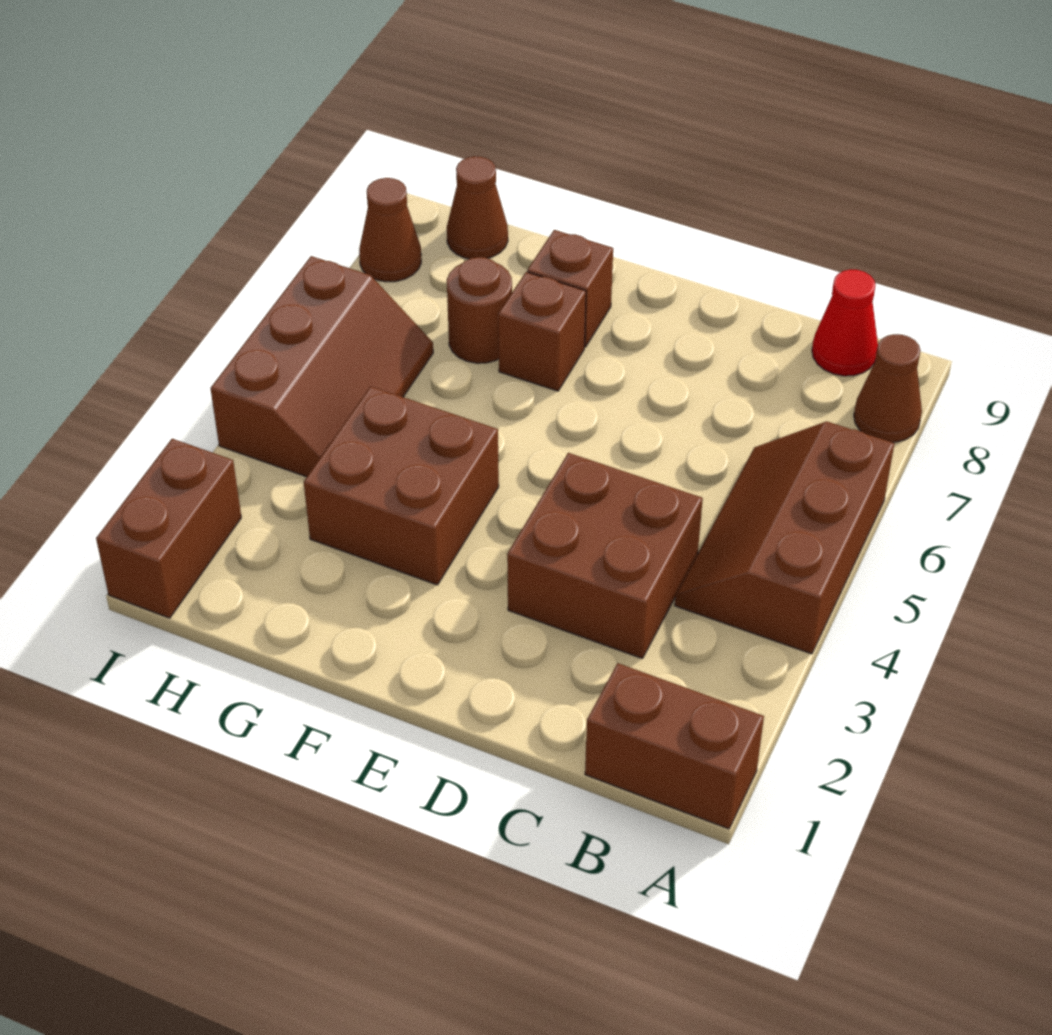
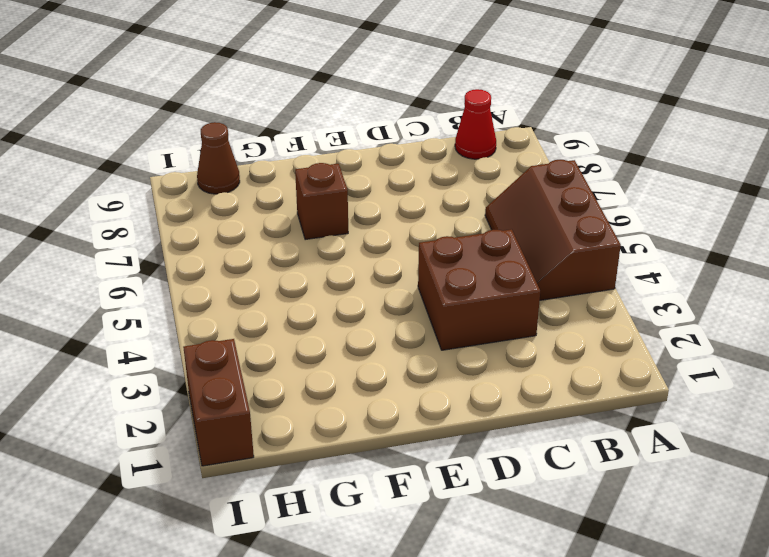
none -> brown brick A1:B1 level 1
none -> brown cone A8 level 1
none -> brown brick F3:G4 level 1

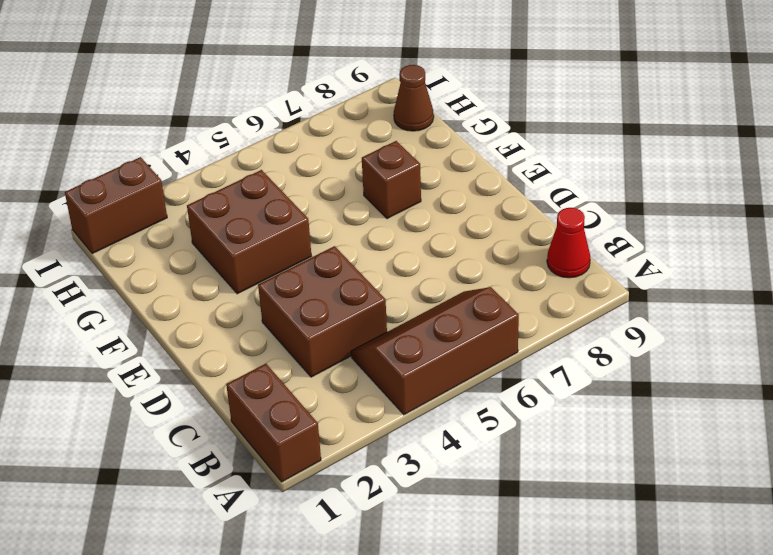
none -> brown cone A8 level 1
none -> brown brick F8 level 1
none -> brown round brick G7 level 1

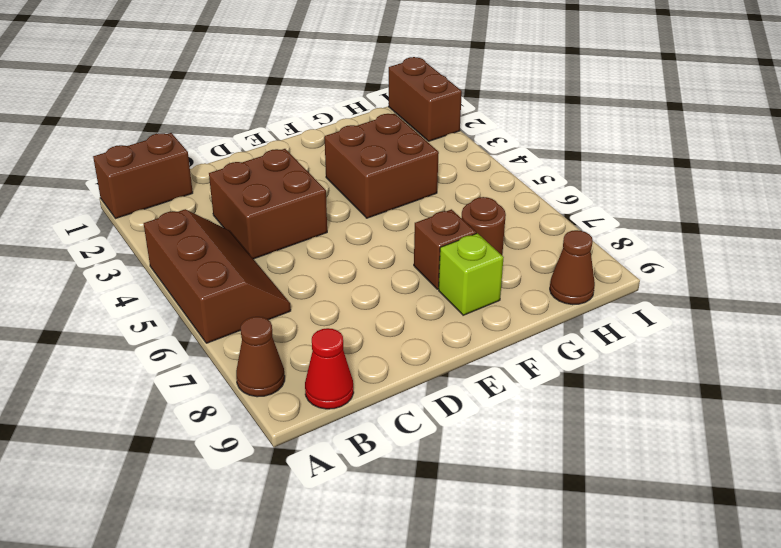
lime brick F8 level 1 -> brown brick F8 level 1
none -> brown slope H4:I6 level 1 top I
none -> brown cone I8 level 1

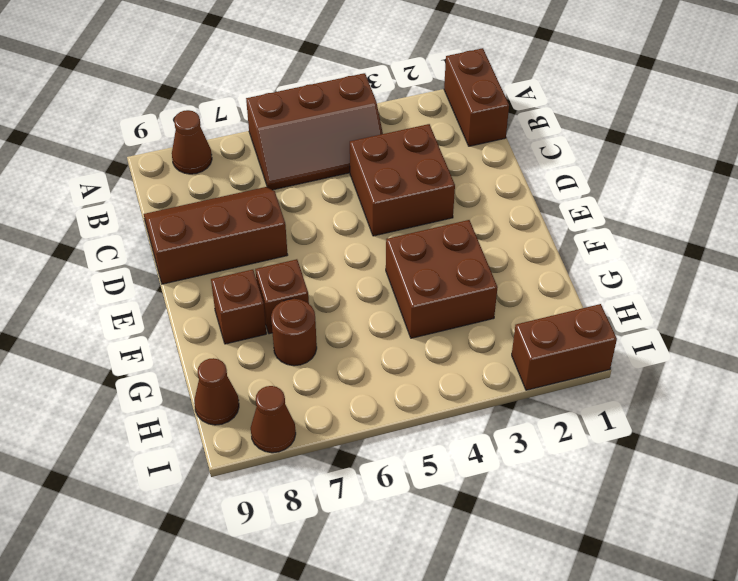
brown slope C7:D9 level 1 top D -> brown slope H4:I6 level 1 top I
none -> red cone B9 level 1

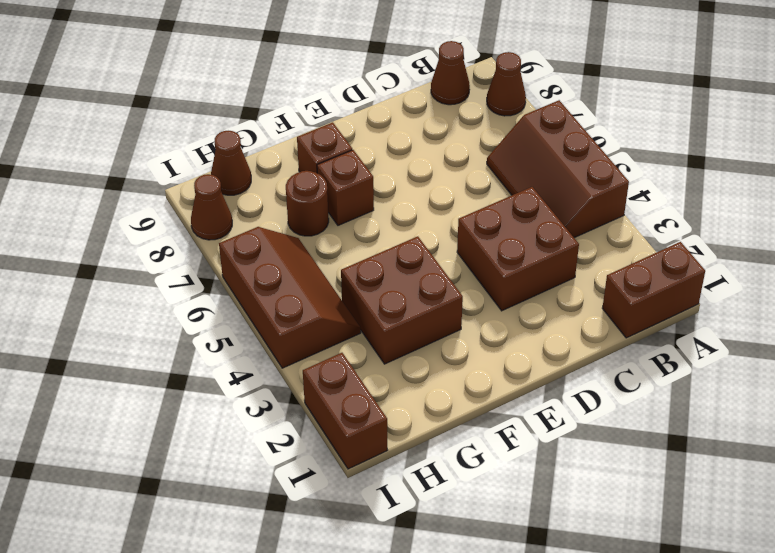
brown cone B9 level 1 -> red cone B9 level 1

